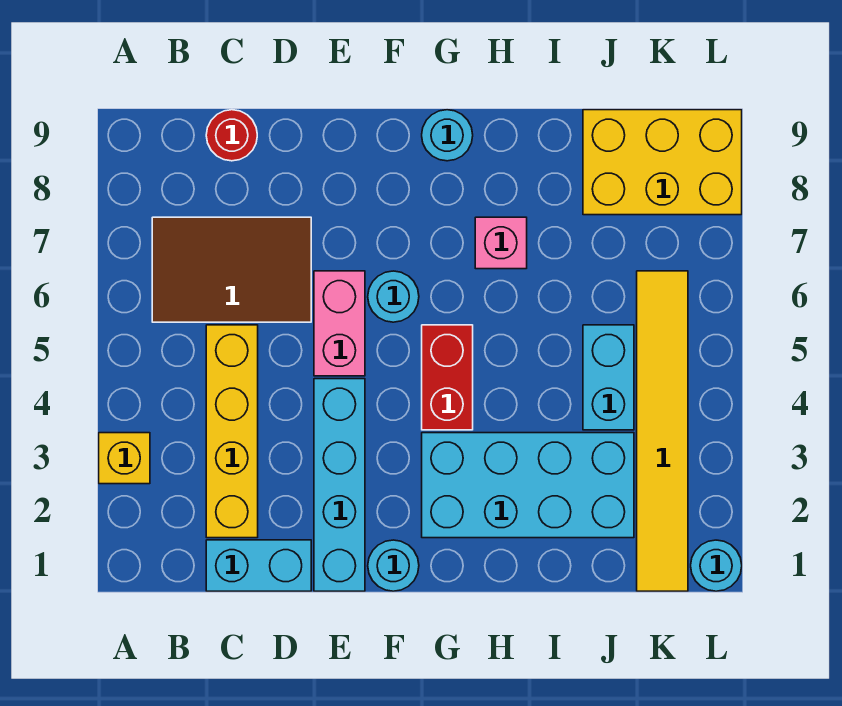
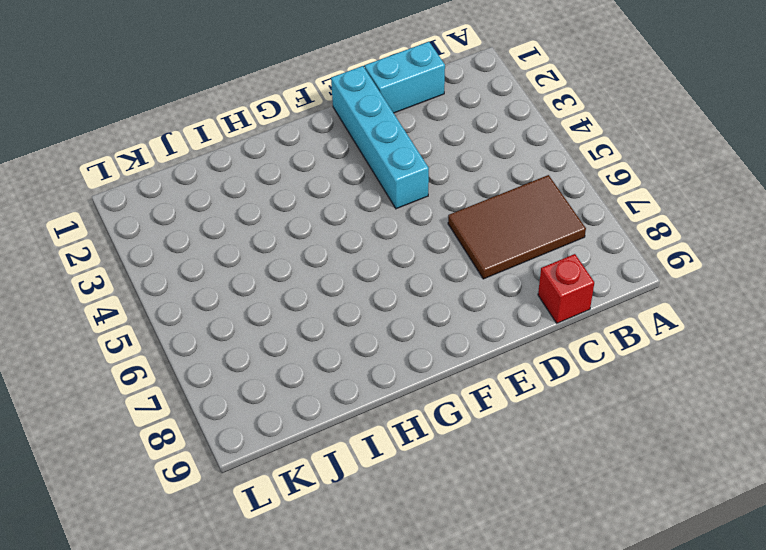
red brick C9 level 1 -> red round brick C9 level 1
none -> yellow brick A3 level 1
none -> yellow brick C2:C5 level 1
none -> pink brick E5:E6 level 1

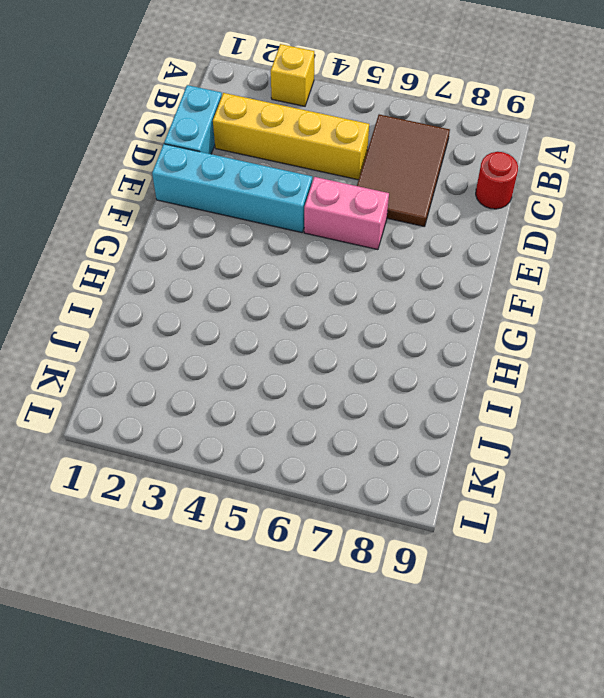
none -> cyan round brick F1 level 1
none -> cyan round brick F6 level 1
none -> cyan brick G2:J3 level 1

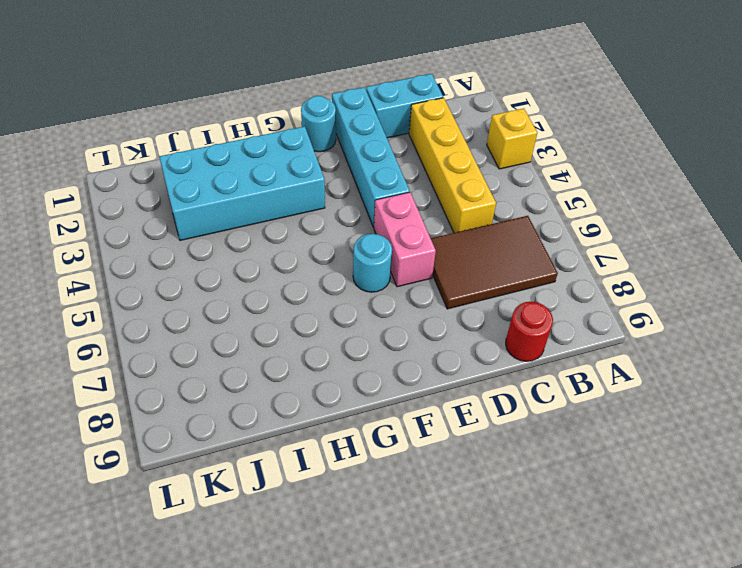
none -> red brick G4:G5 level 1
none -> cyan round brick G9 level 1
none -> pink brick H7 level 1

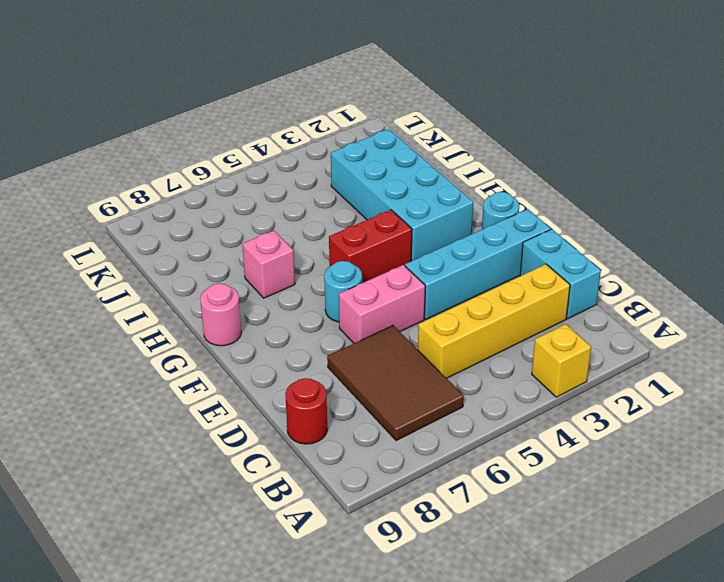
pink round brick G9 level 1 -> cyan round brick G9 level 1
none -> cyan brick J4:J5 level 1
none -> yellow brick J8:L9 level 1
none -> yellow tile K1:K6 level 1

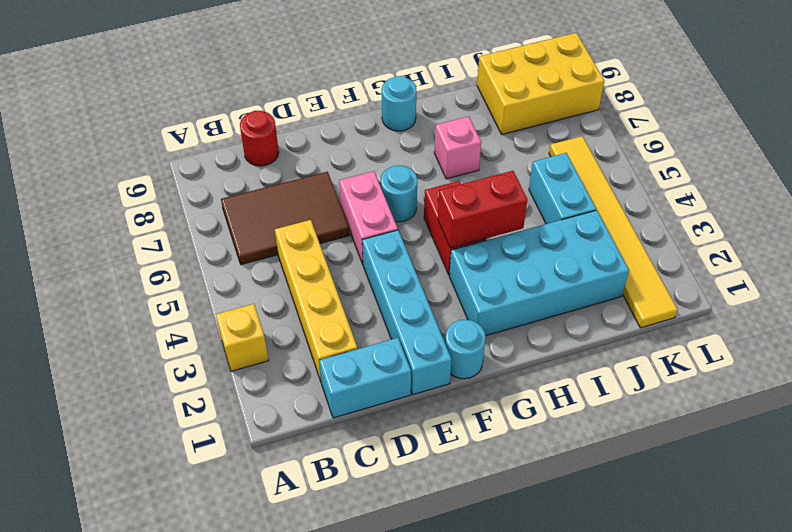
red brick G4:H4 level 2 -> none
none -> cyan round brick L1 level 1

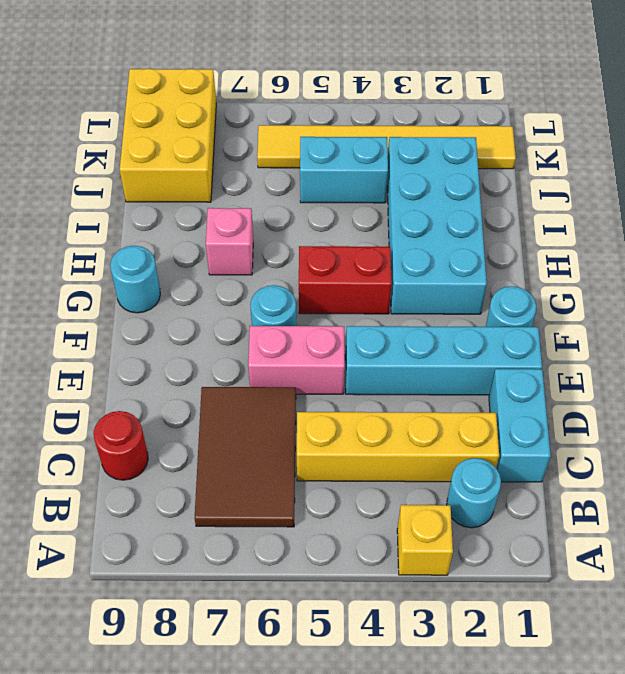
cyan round brick B2 level 1 -> cyan round brick L1 level 1

